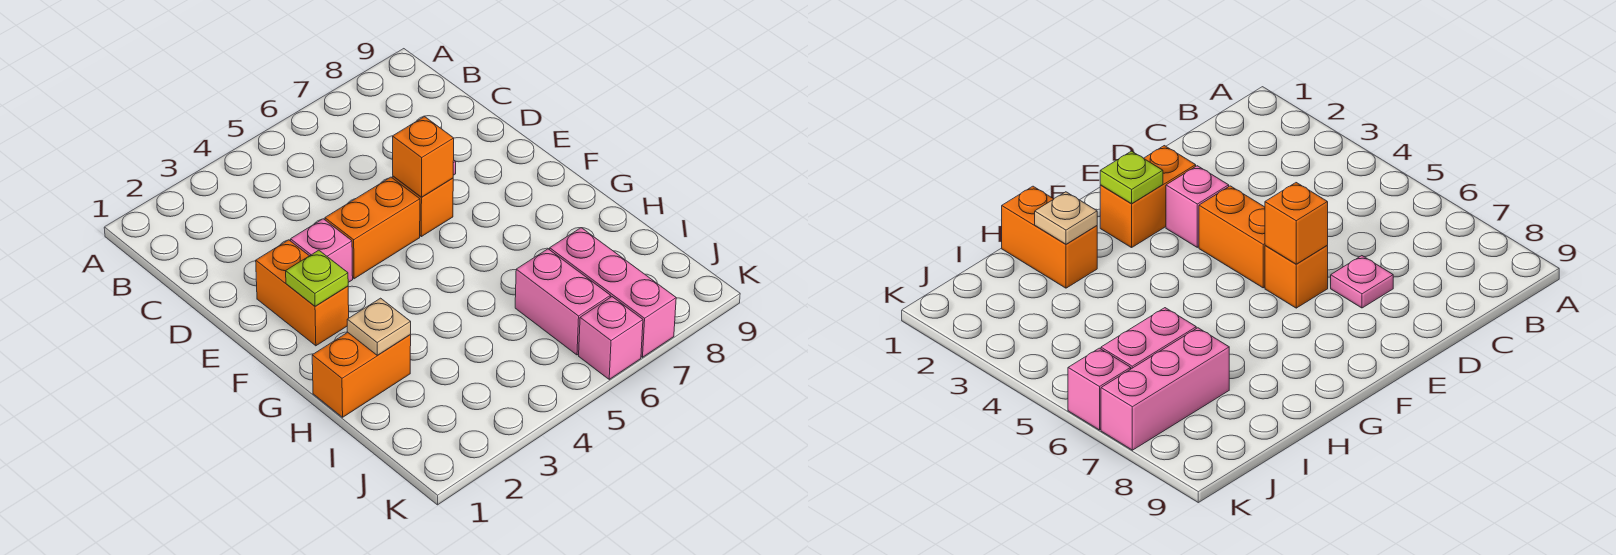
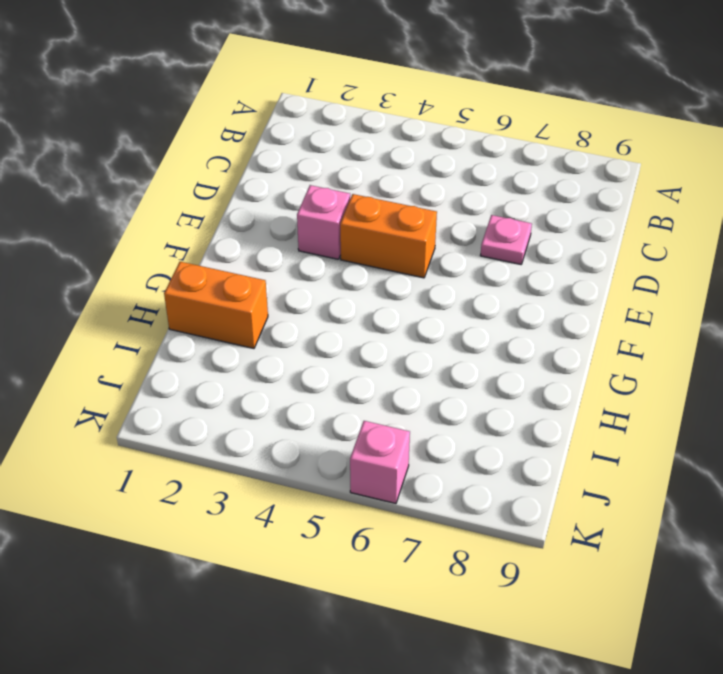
none -> orange brick E2:F2 level 1
none -> orange brick E6 level 1
none -> pink brick I6:J6 level 1

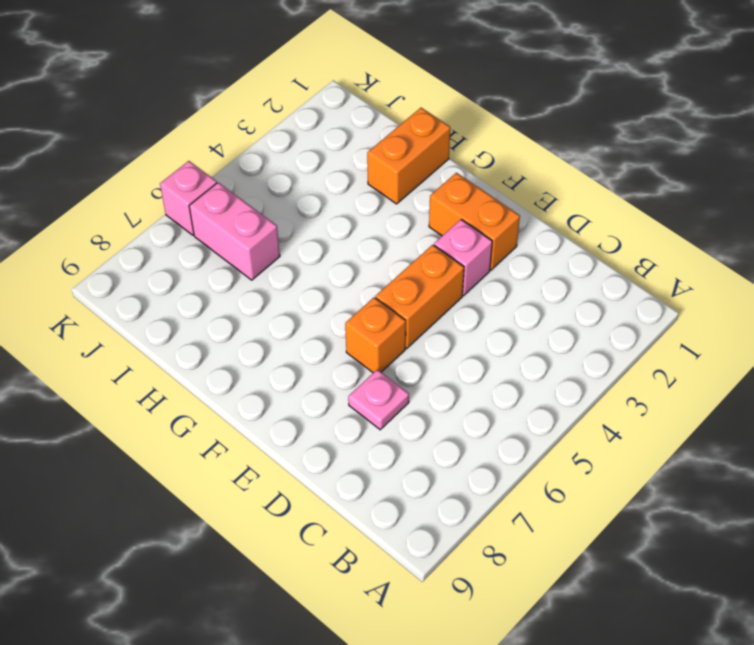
none -> pink brick I7:K7 level 1
none -> orange brick E6 level 2
none -> lime plate F2 level 2

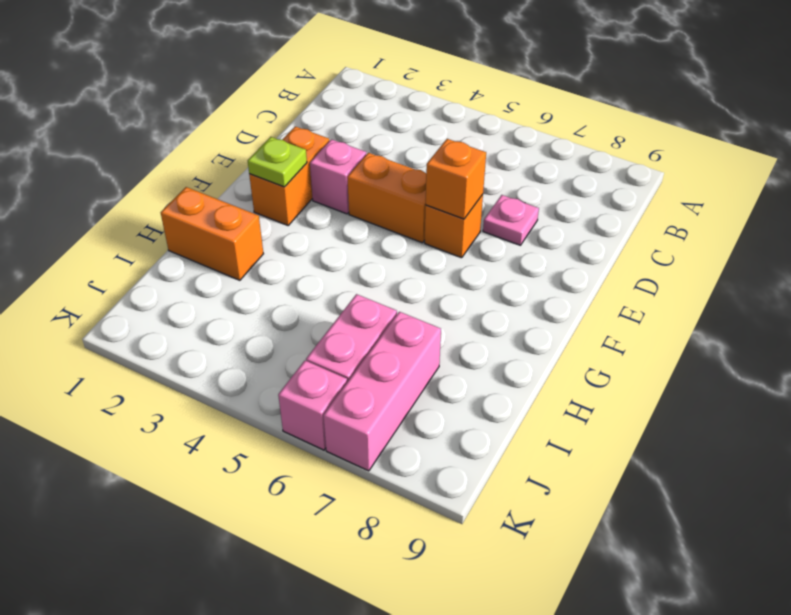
none -> tan plate H2 level 2

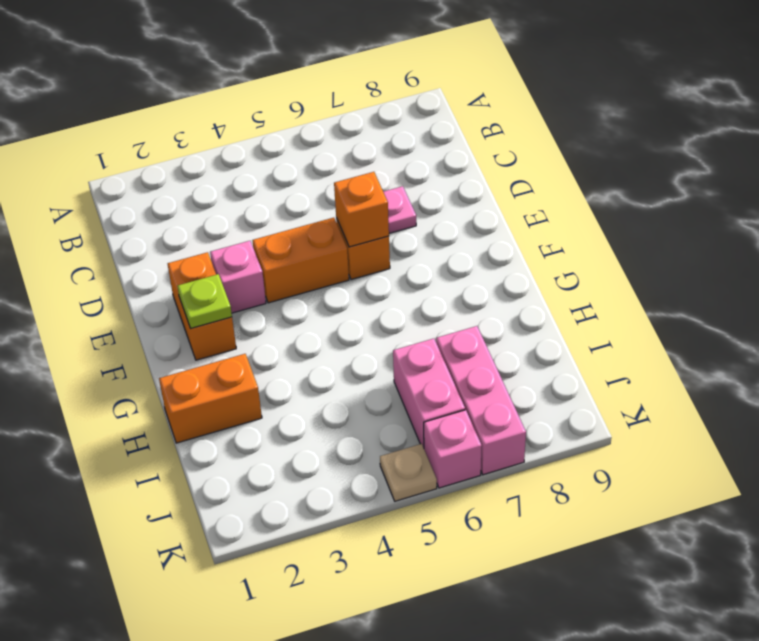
tan plate K5 level 1 -> tan plate H2 level 2

